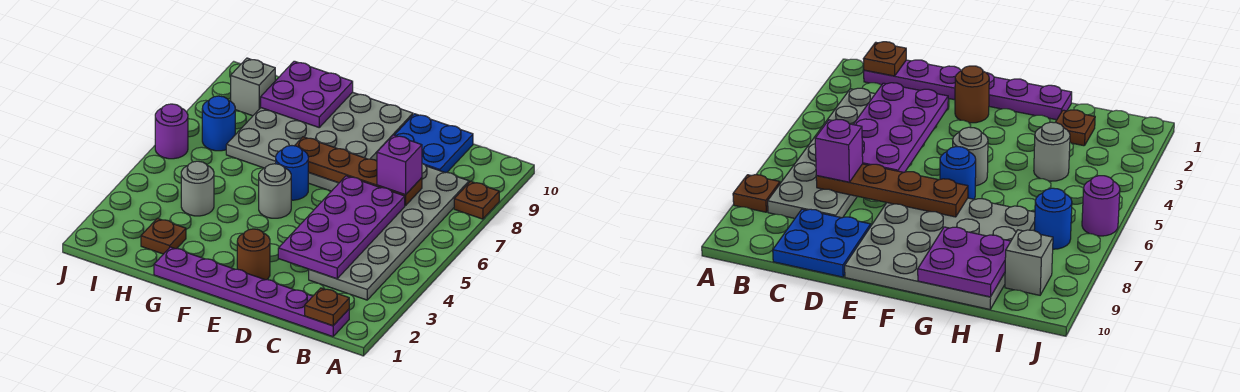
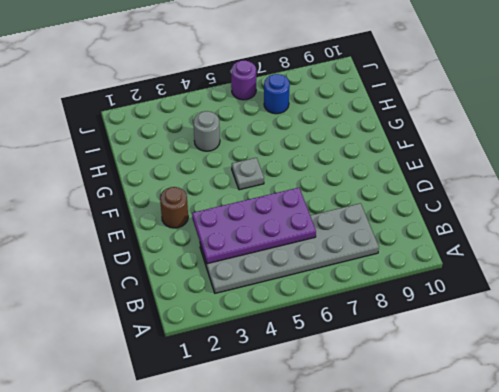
grey plate F5 level 1 -> grey round brick F5 level 1
none -> brown plate A8 level 1
none -> purple plate B1:G1 level 1
none -> blue plate C9:D10 level 1

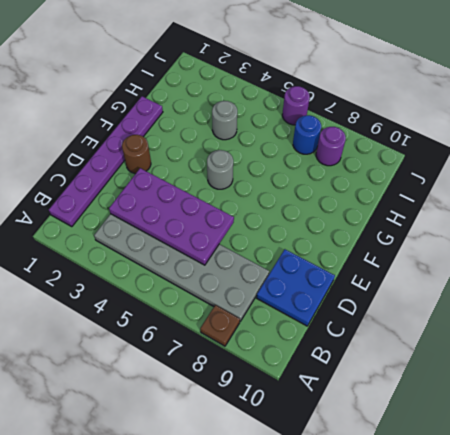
purple round brick I8 level 1 -> none
none -> grey plate E7:H10 level 1
none -> blue round brick F6 level 1
none -> brown plate H2 level 1

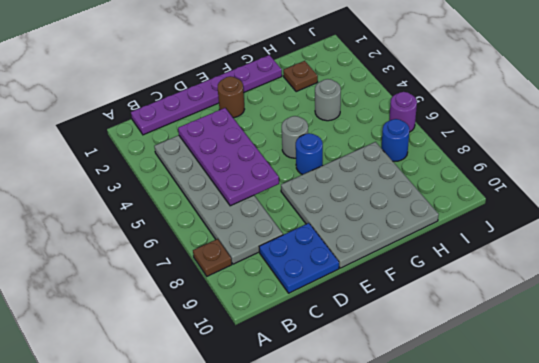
none -> grey brick I9 level 1
none -> brown plate B1 level 2
none -> brown plate C7:F7 level 2

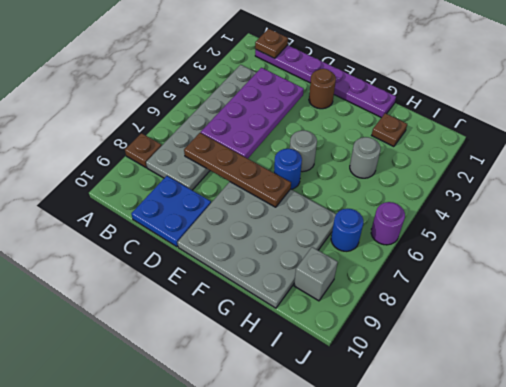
none -> purple plate G9:H10 level 2
none -> purple brick C7 level 3

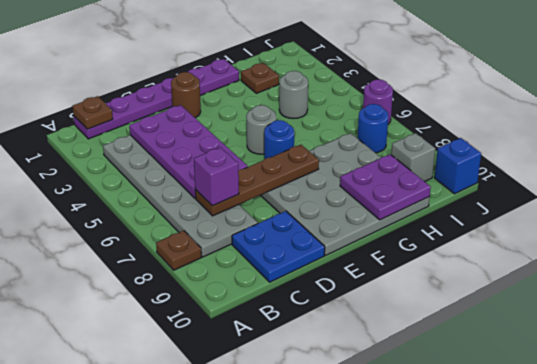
blue brick J10 level 1 -> none

